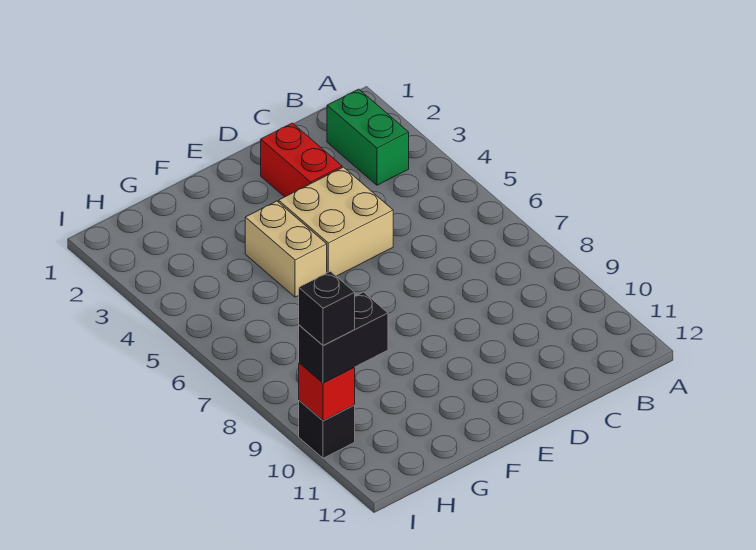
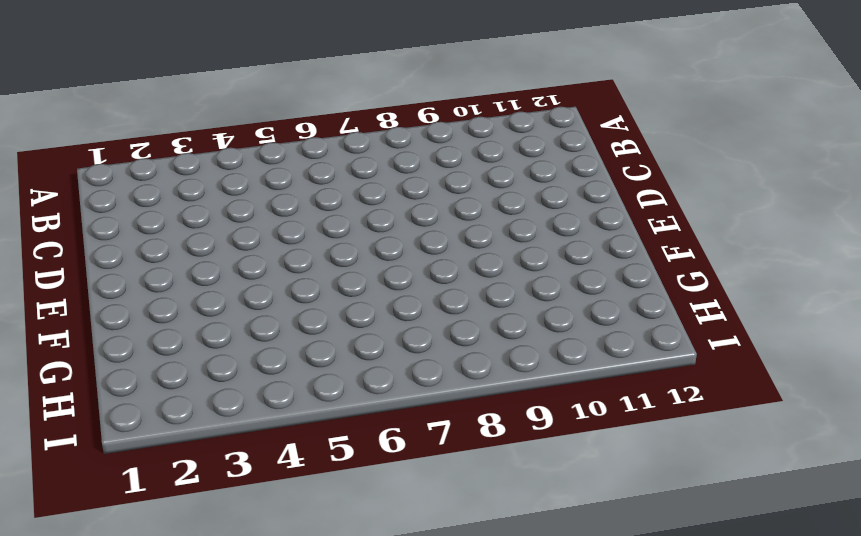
none -> green brick B2:B3 level 1
none -> red brick D2:D3 level 1

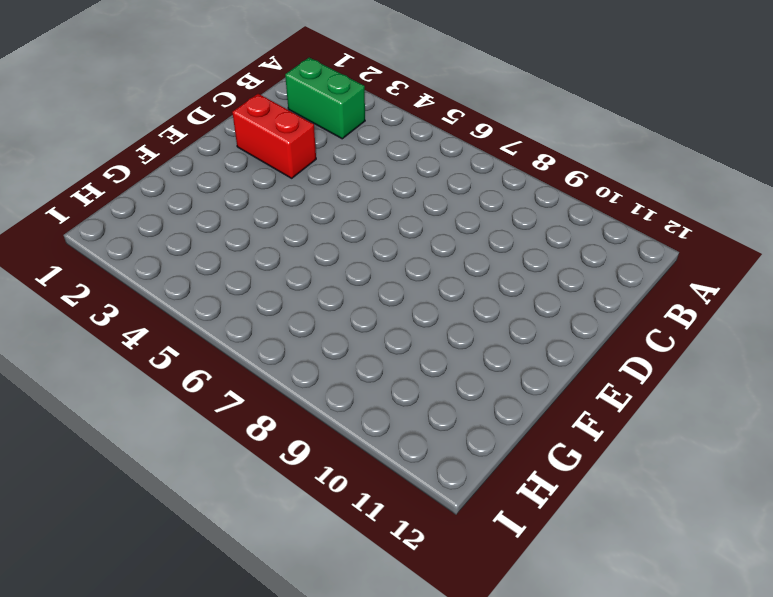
none -> tan brick D4:E5 level 1
none -> tan brick F4:F5 level 1

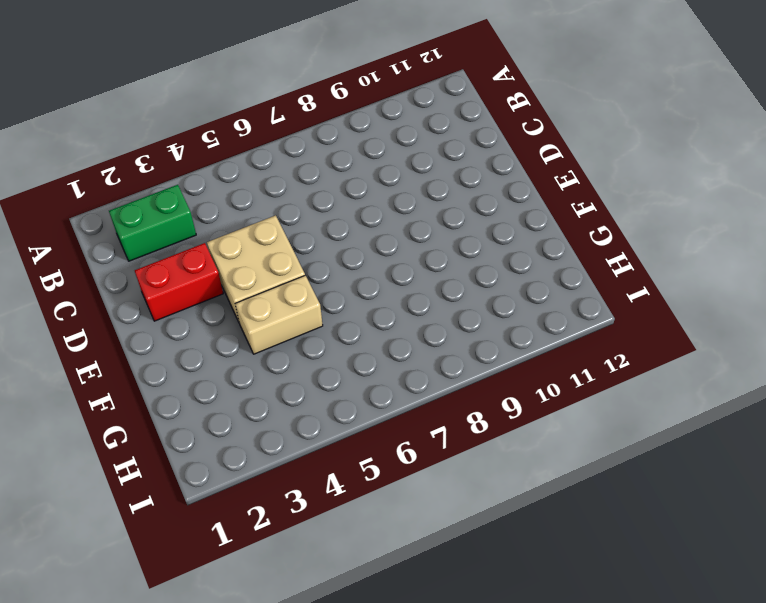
none -> black brick I10 level 1
none -> red brick I10 level 2

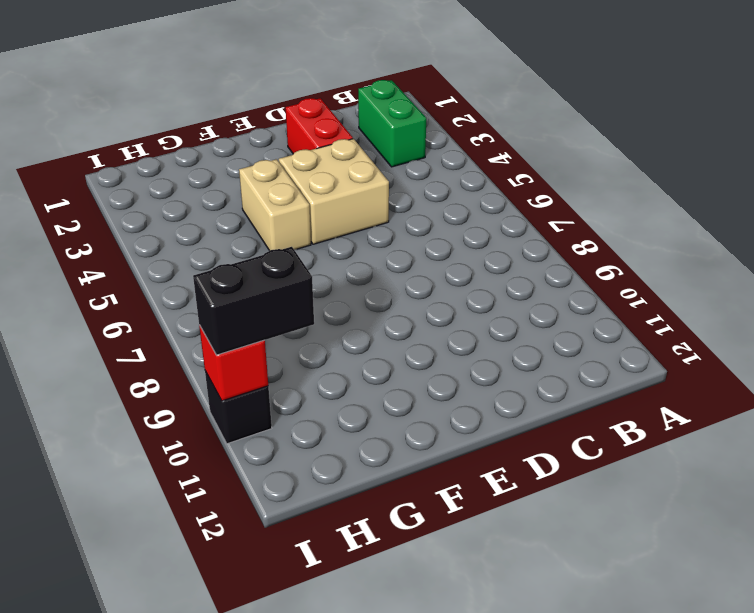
none -> black brick I10 level 4

